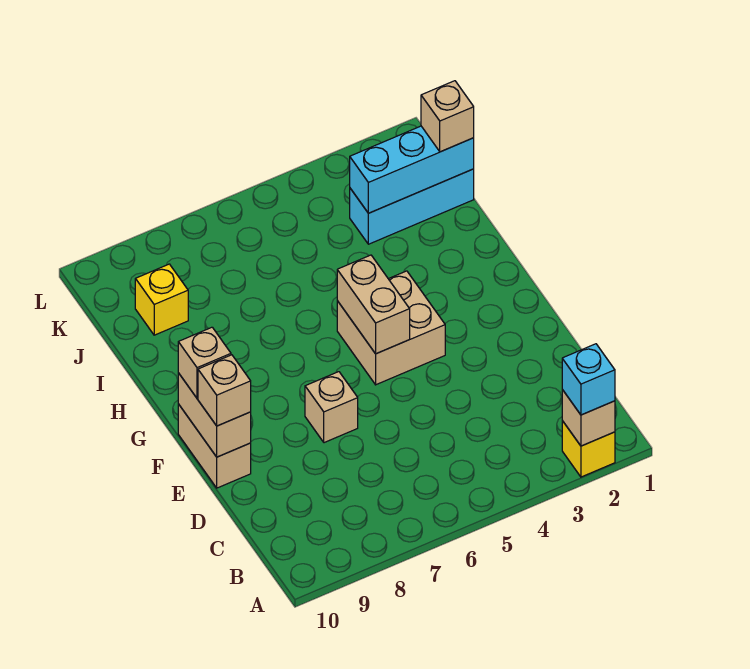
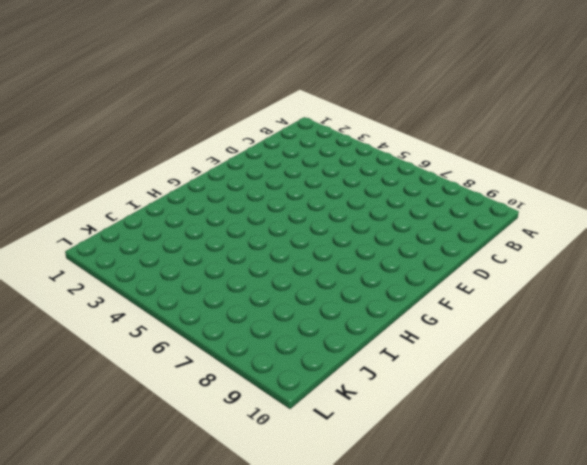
none -> yellow brick A2 level 1
none -> tan brick E7 level 1
none -> tan brick E10:F10 level 1

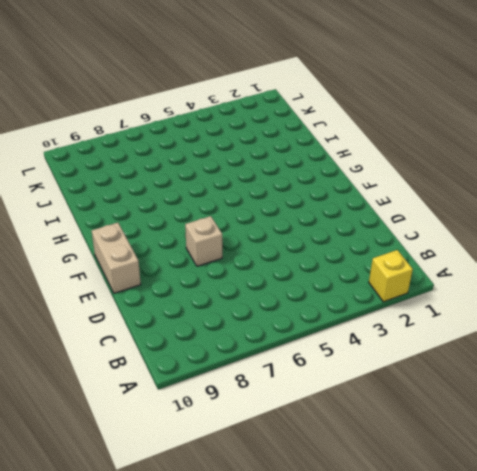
none -> tan brick F4:G5 level 1
none -> cyan brick J1:J3 level 1
none -> yellow brick J9 level 1

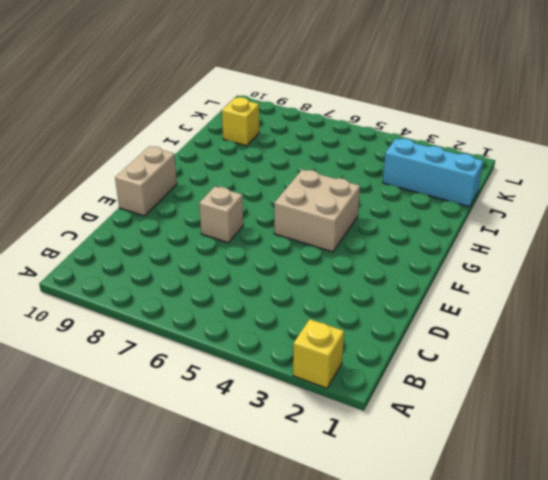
none -> tan brick A2 level 2
none -> tan brick E10:F10 level 2
none -> tan brick F5:G5 level 2

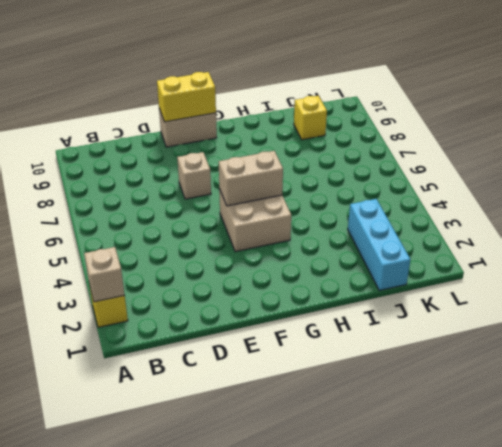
yellow brick E10:F10 level 2 -> tan brick E10:F10 level 2
none -> cyan brick J1:J3 level 2
none -> cyan brick A2 level 3
none -> tan brick E10 level 3

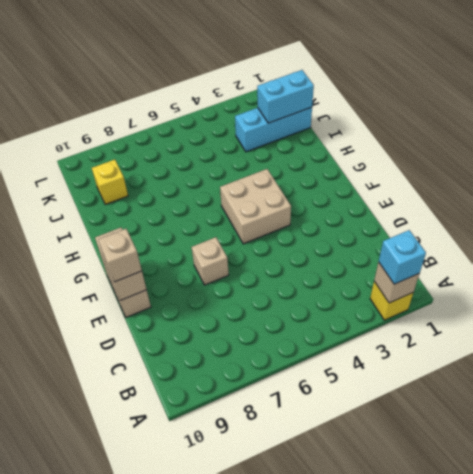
cyan brick J1:J2 level 2 -> cyan brick J1:J3 level 2
none -> tan brick F5:G5 level 2
none -> tan brick F10 level 3
none -> tan brick J1 level 3

